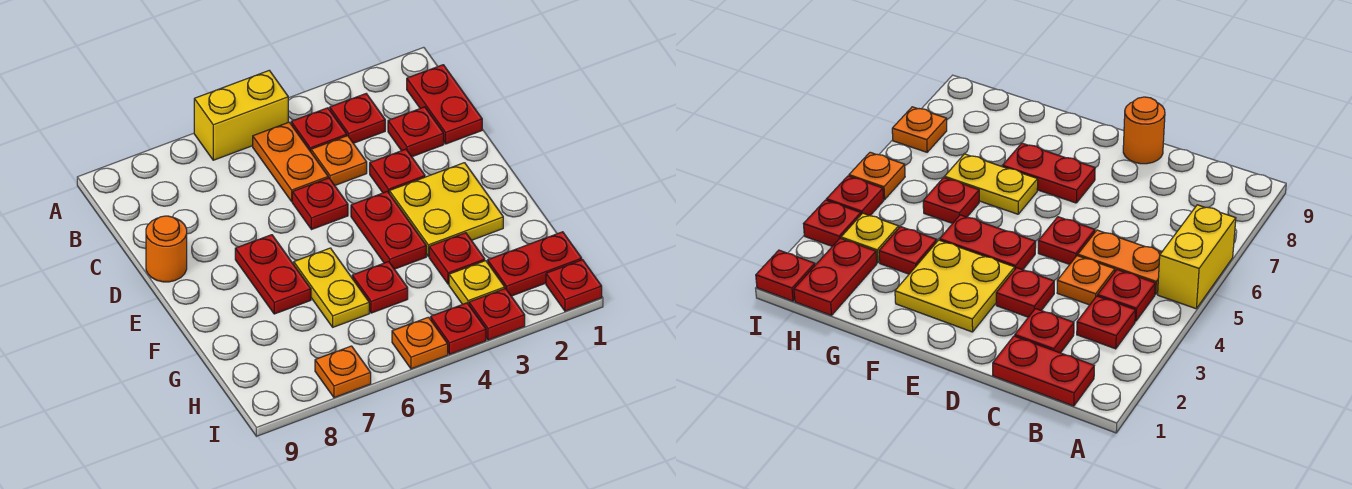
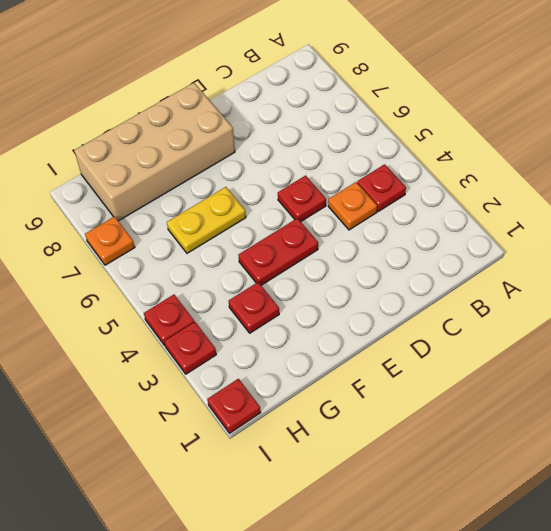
tan brick E8:H9 level 1 -> none
none -> yellow brick A5:A6 level 1
none -> red plate B1:C1 level 1
none -> red plate B3 level 1

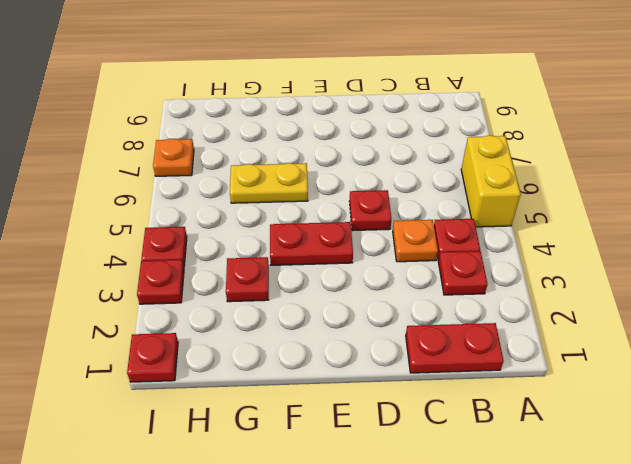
none -> orange plate B5:C5 level 1
none -> red plate C2 level 1
none -> red plate D3 level 1

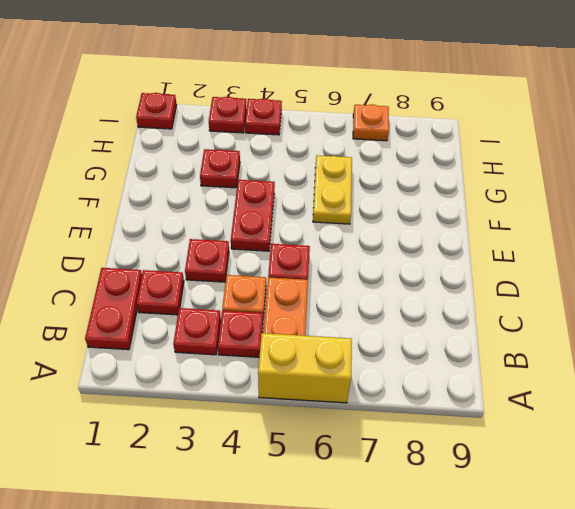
none -> orange round brick D9 level 1
none -> yellow plate E2:F3 level 1
none -> red plate E7:F7 level 1

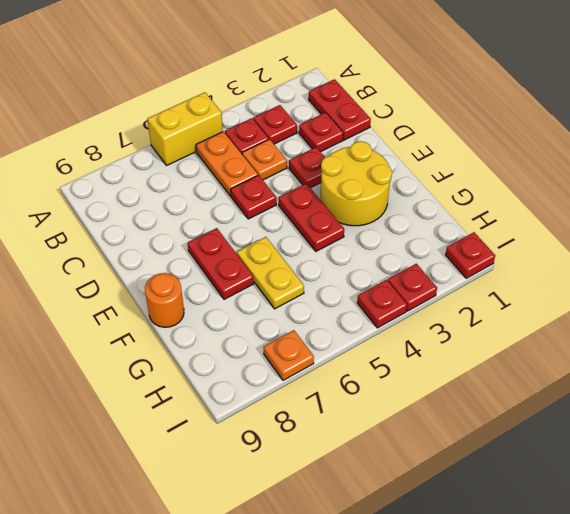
yellow round brick E2:F3 level 1 -> yellow plate E2:F3 level 1
orange round brick F9 level 1 -> orange round brick D9 level 1
none -> red plate G3 level 1
none -> red plate G5 level 1
none -> red plate H1:H2 level 1

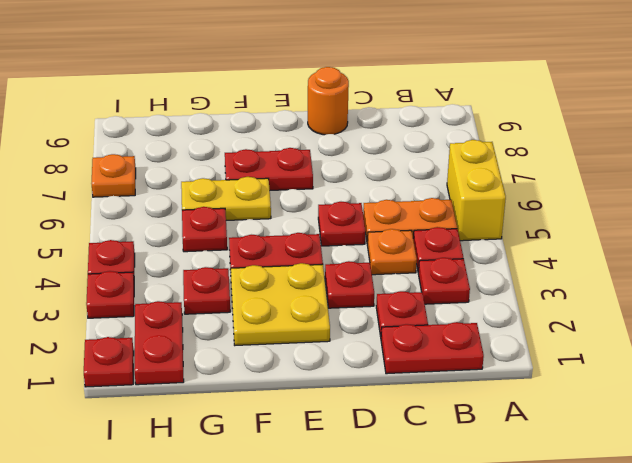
none -> yellow plate H3 level 1
none -> orange plate I5 level 1

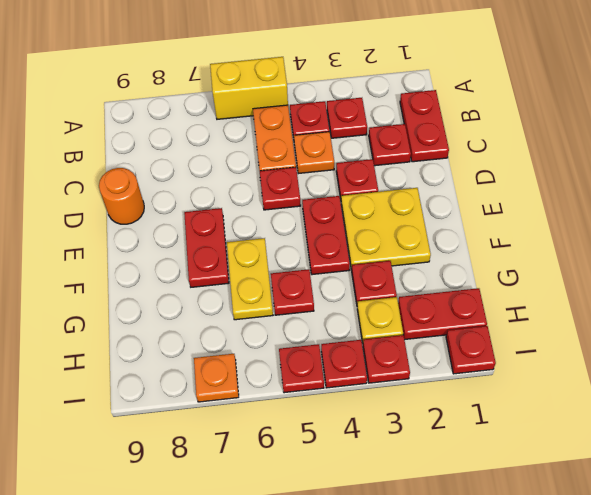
red plate I5 level 1 -> orange plate I5 level 1

